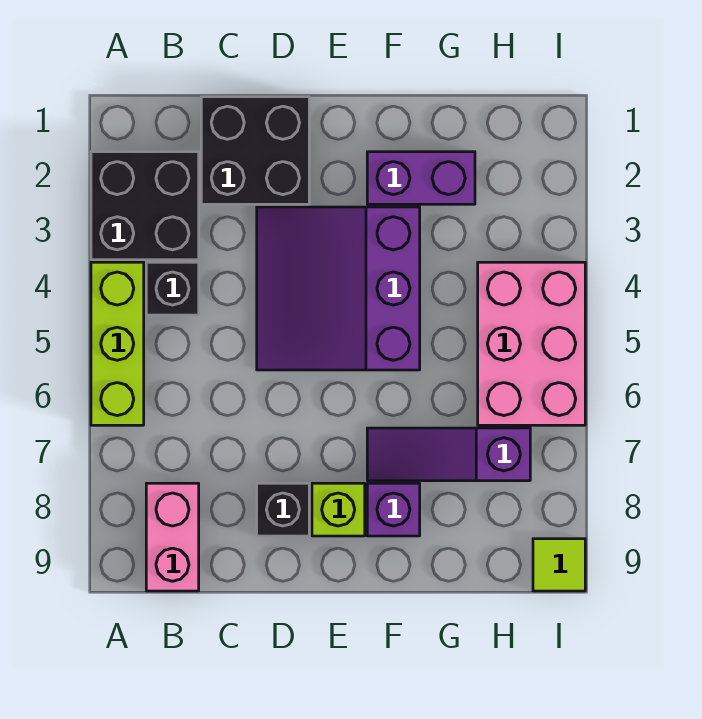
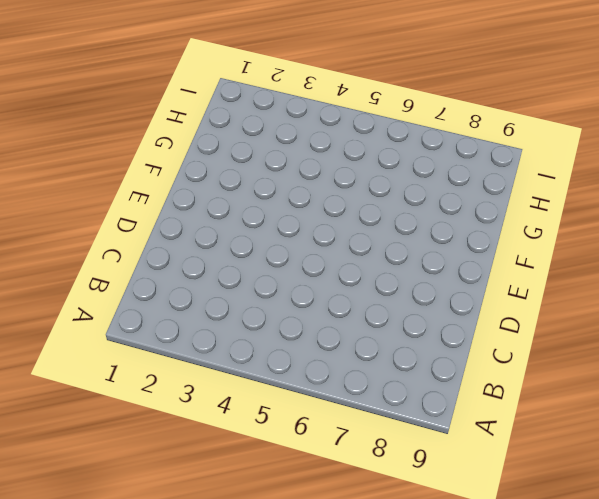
none -> black brick A2:B3 level 1
none -> lime brick A4:A6 level 1
none -> black brick B4 level 1

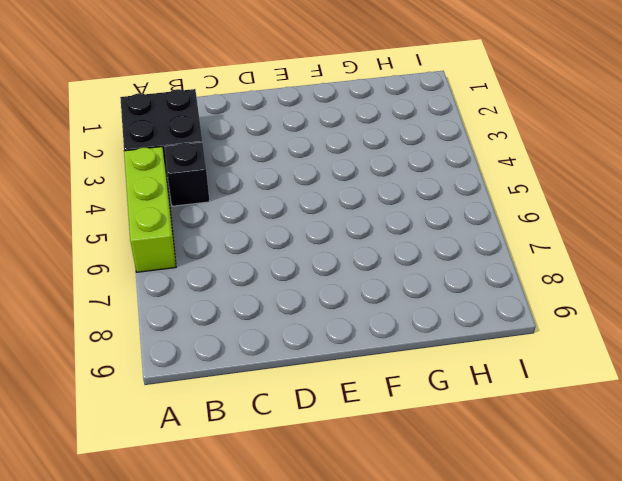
none -> pink brick B8:B9 level 1
none -> black brick C1:D2 level 1
none -> purple slope D3:F5 level 1 top F

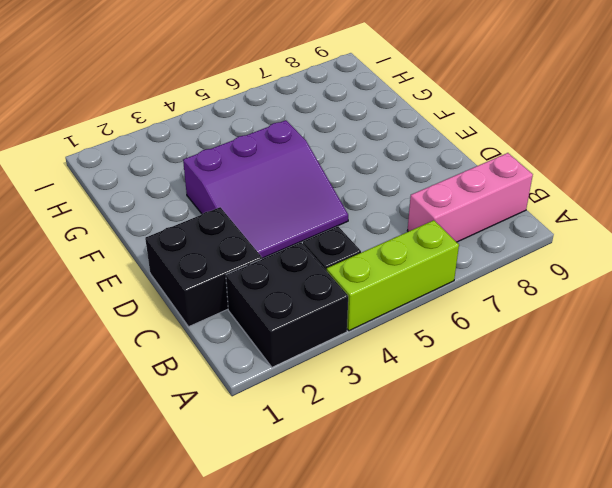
pink brick B7:B9 level 1 -> pink brick B8:B9 level 1
none -> black brick D8 level 1
none -> lime brick E8 level 1
none -> purple brick F2:G2 level 1

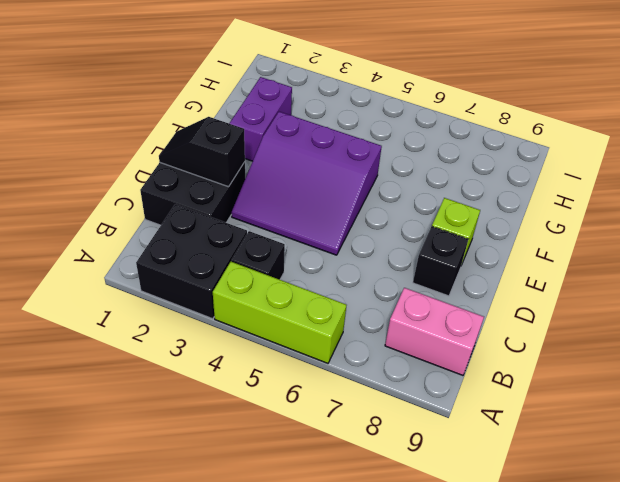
black slope D1:D2 level 2 top 2 -> none
none -> purple slope F7:H7 level 1 top H
none -> purple brick F8 level 1
none -> pink brick H4:I6 level 1

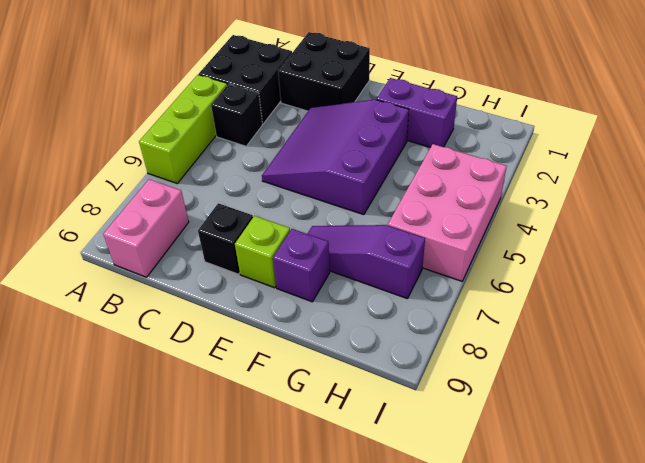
none -> lime tile I9 level 1

